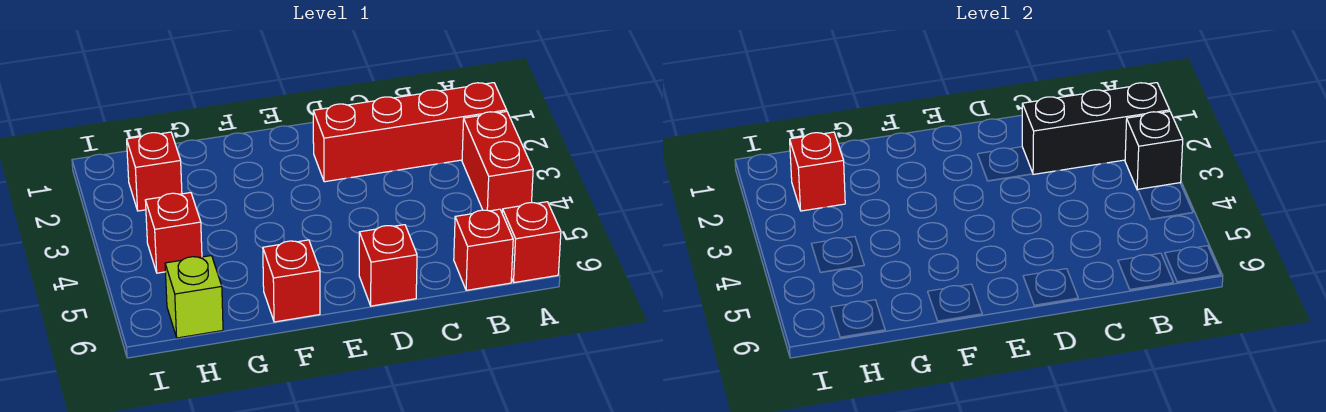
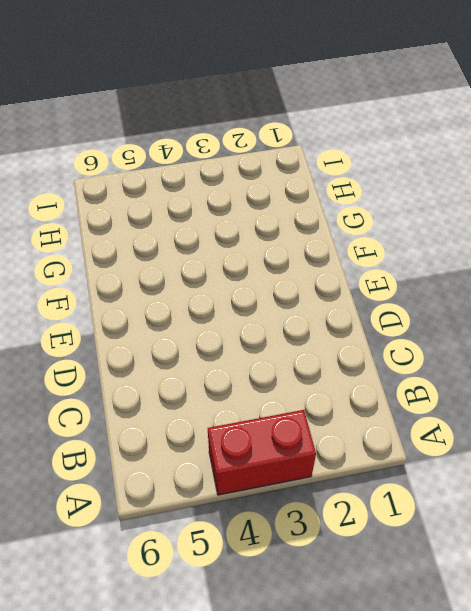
none -> red brick A2:D2 level 1
none -> red brick A6 level 1
none -> red brick B6 level 1

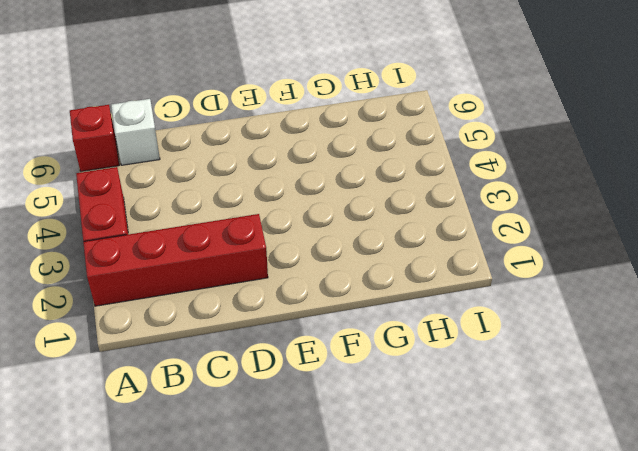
white brick B6 level 1 -> red brick B6 level 1
none -> red brick D6 level 1
none -> red brick F6 level 1
none -> red brick H2 level 1

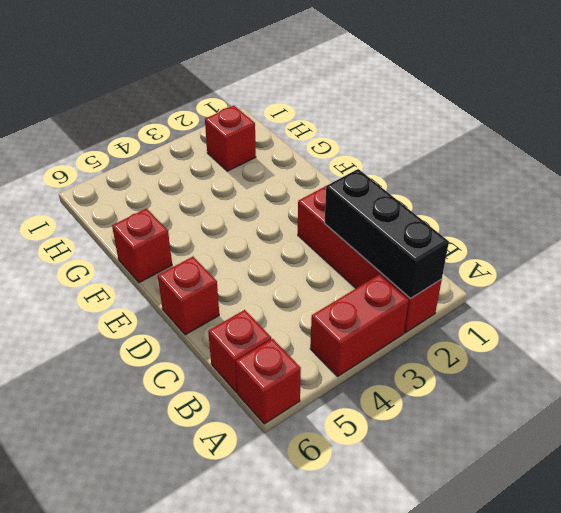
none -> red brick H4 level 1
none -> lime brick H6 level 1
none -> black brick A3 level 2

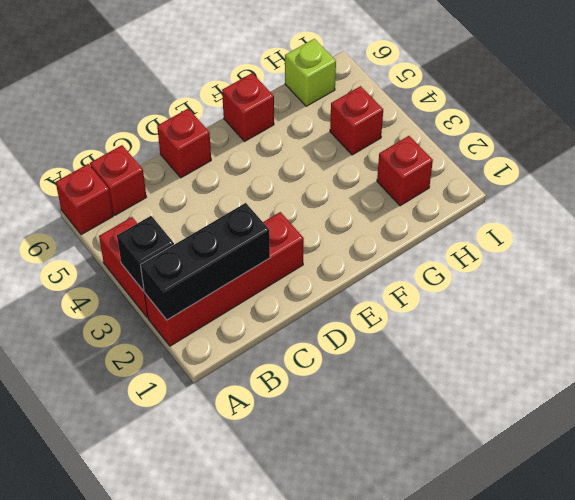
none -> red brick H2 level 2

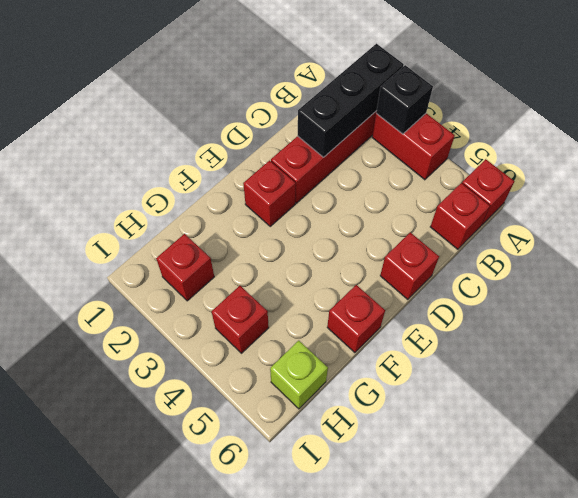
red brick E2 level 1 -> red brick H2 level 2

